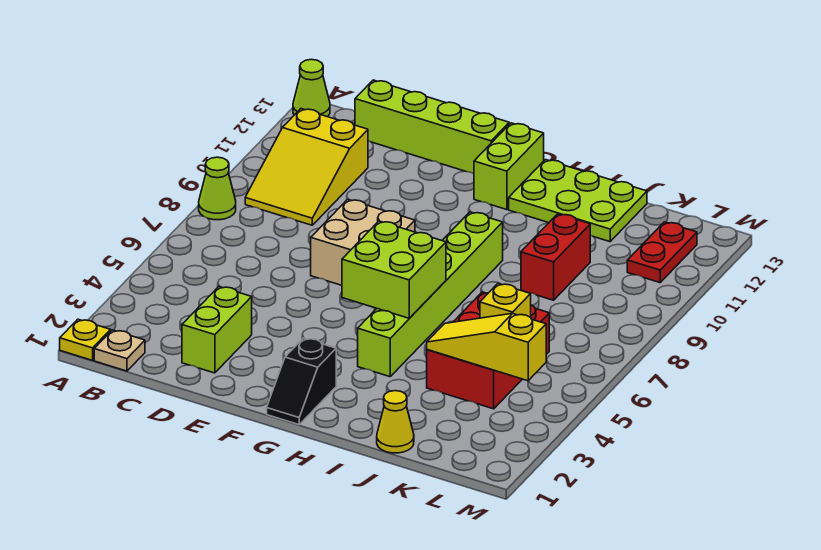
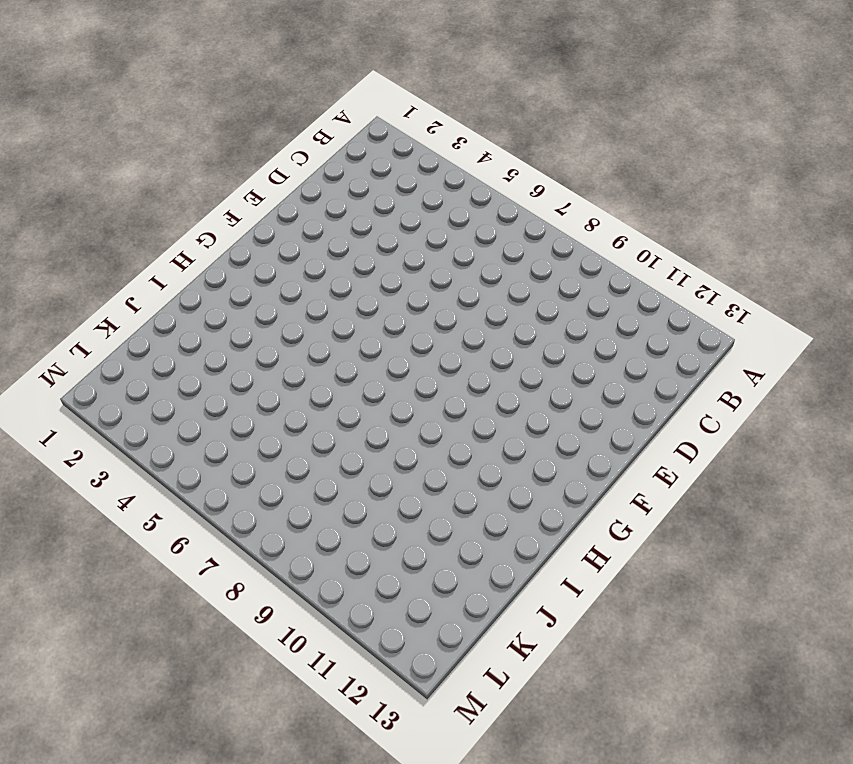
none -> yellow plate A1 level 1
none -> lime cone A8 level 1
none -> lime cone A13 level 1

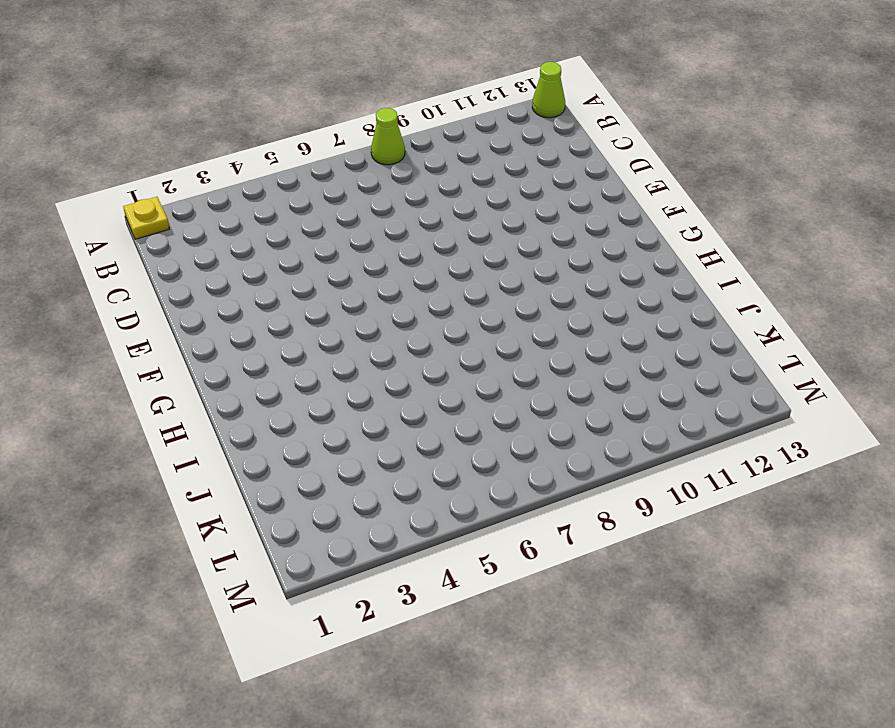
none -> tan plate B1 level 1
none -> yellow slope B9:C11 level 1 top 11
none -> lime brick C13:F13 level 1

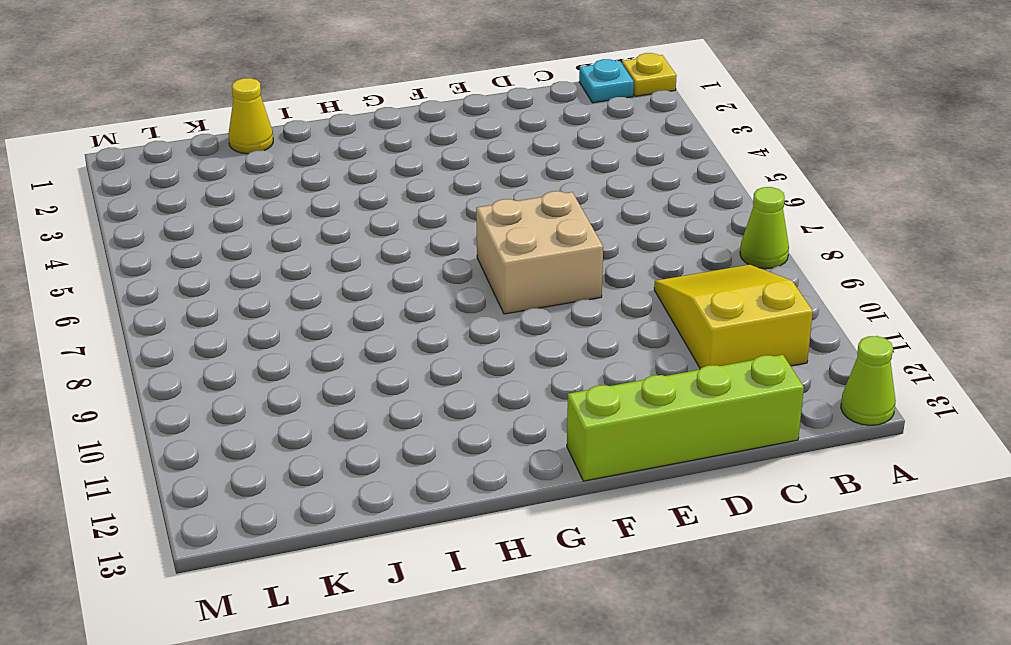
cyan plate B1 level 1 -> tan plate B1 level 1
none -> lime brick D2:D3 level 1
none -> black slope G1:G2 level 1 top 2
none -> lime brick G12:G13 level 1

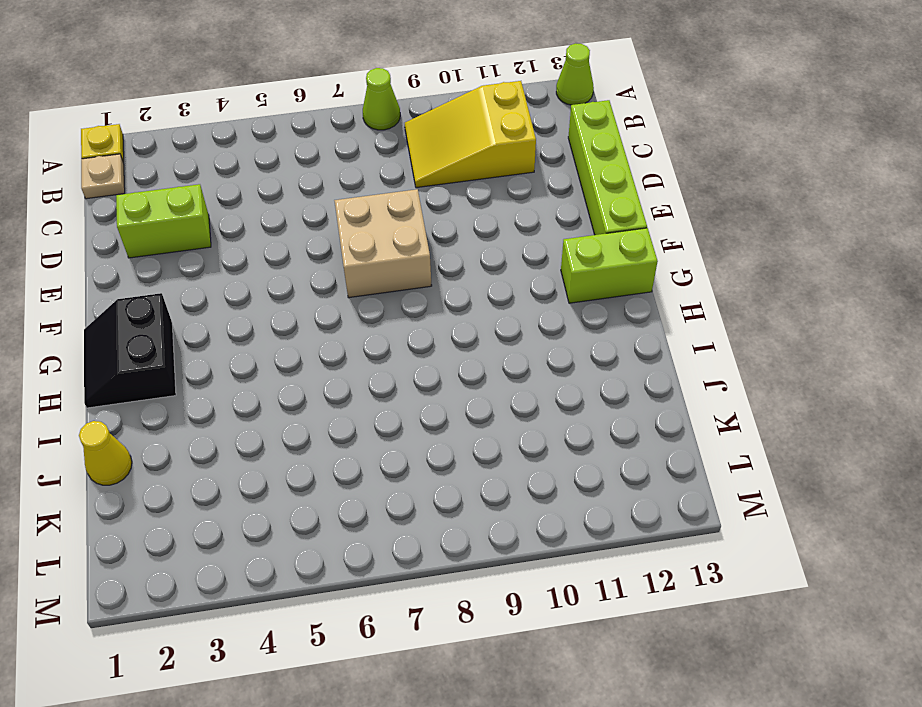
black slope G1:H2 level 1 top 2 -> black slope G1:G2 level 1 top 2
none -> lime brick H4:H9 level 1
none -> lime plate H12:J13 level 1
none -> red brick J4:K6 level 1

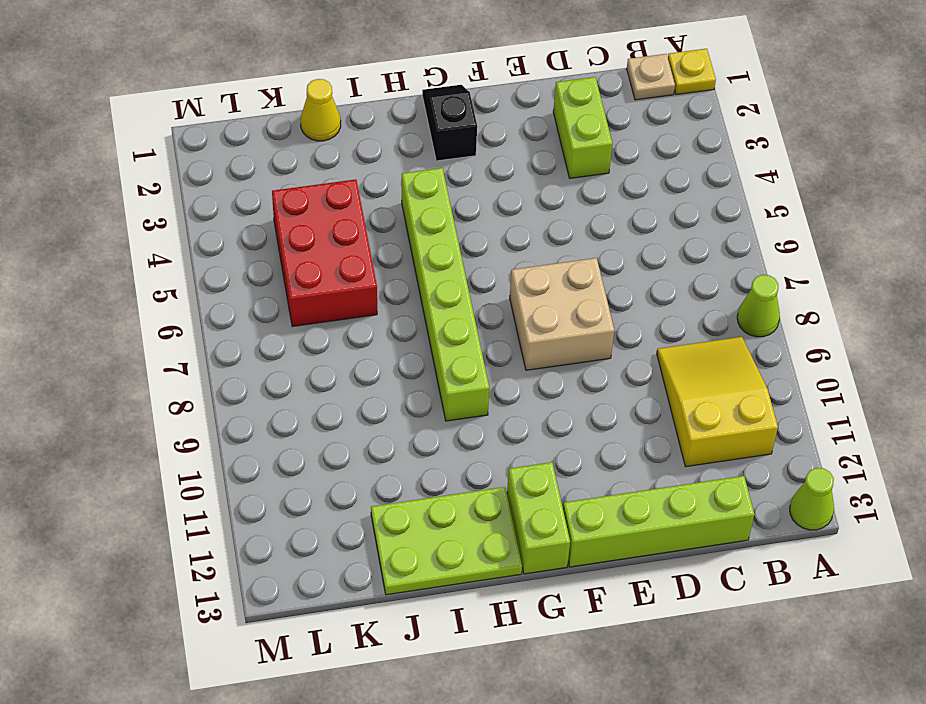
none -> red brick J9:J10 level 1
none -> red plate L11:L12 level 1
none -> lime brick G5:H6 level 2

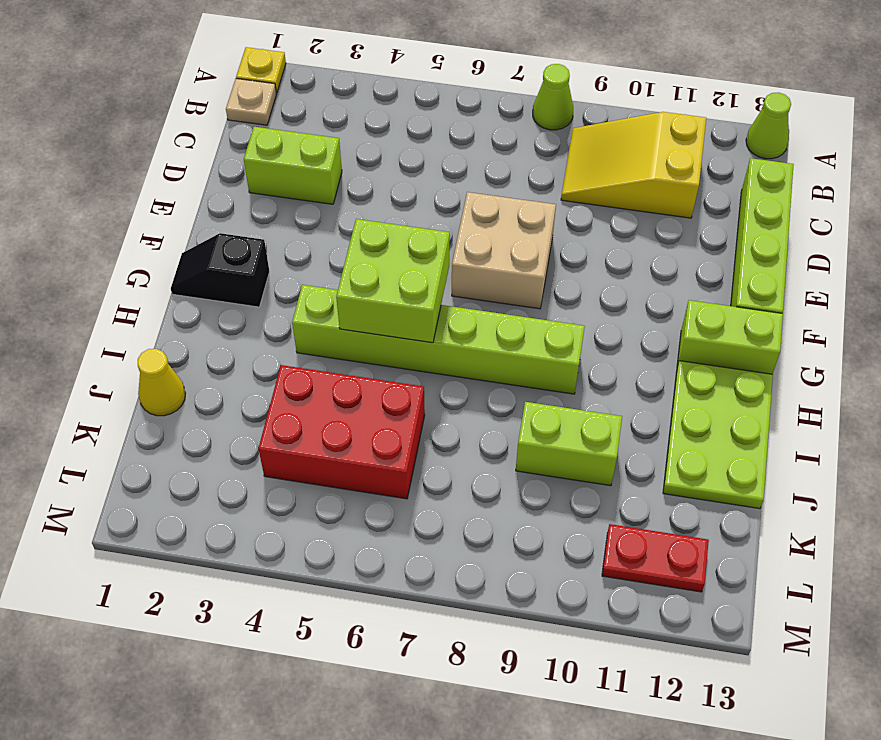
lime brick J9:J10 level 1 -> red brick J9:J10 level 1
none -> yellow slope J4:L4 level 2 top L
none -> yellow brick K5 level 2

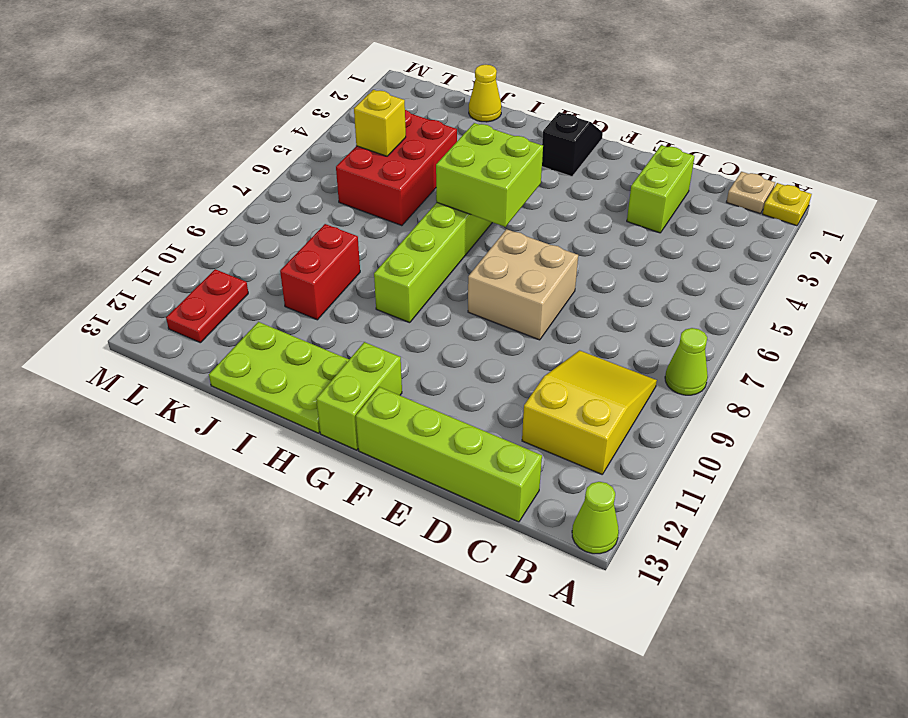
none -> yellow slope J4:L4 level 2 top L

